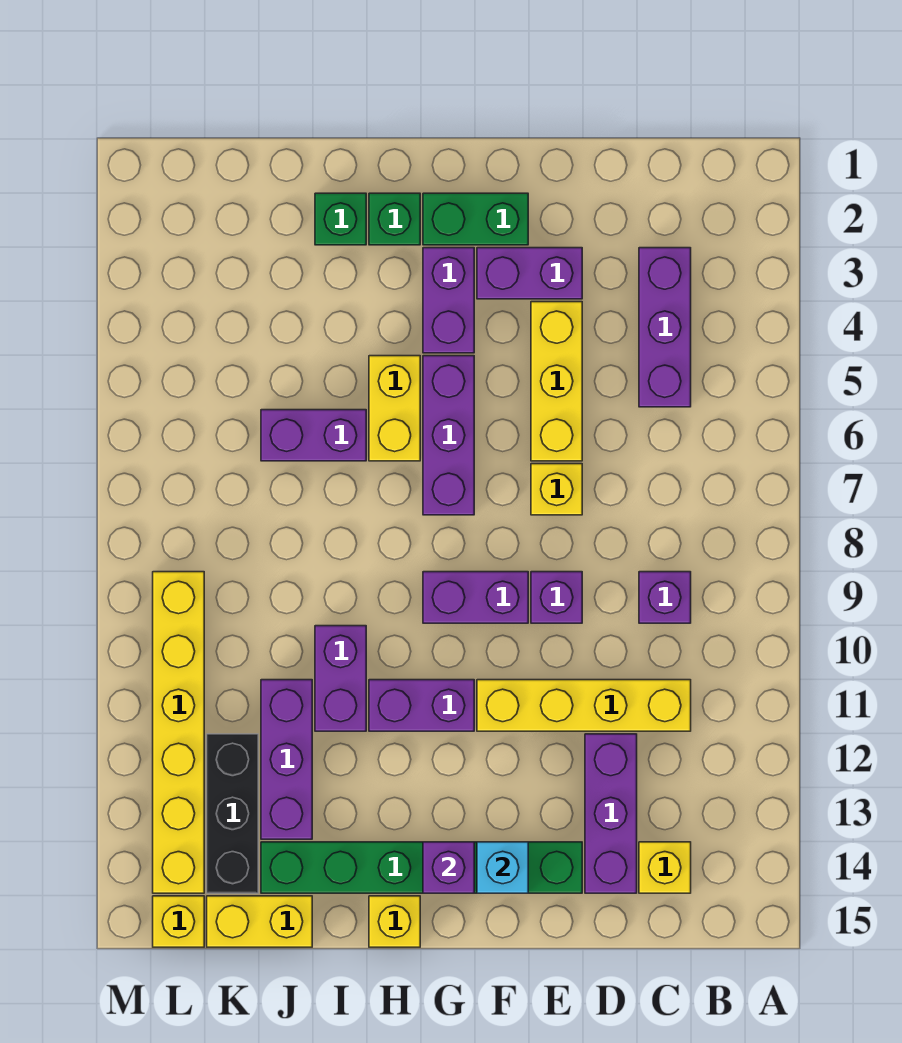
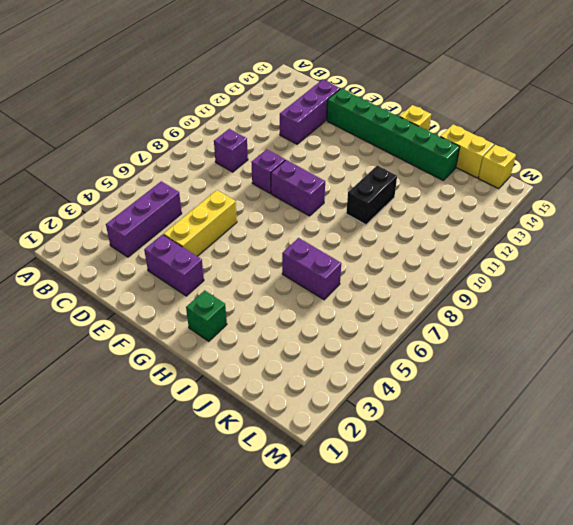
black brick I10:I11 level 1 -> purple brick I10:I11 level 1
none -> yellow brick C11:F11 level 1
none -> yellow brick C14 level 1
none -> yellow brick E7 level 1

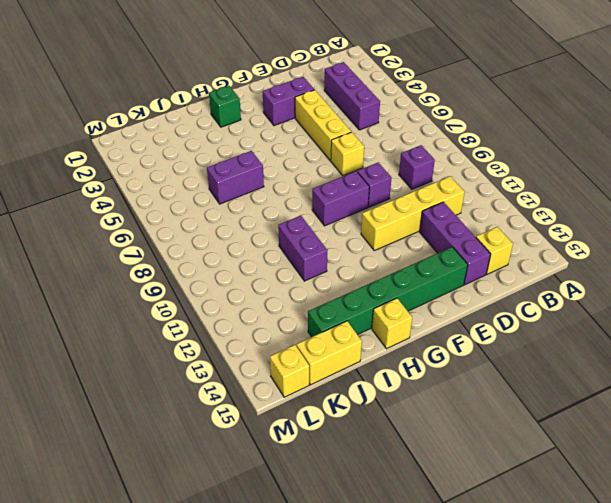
none -> green brick F2:G2 level 1
none -> purple brick G3:G4 level 1
none -> purple brick G5:G7 level 1

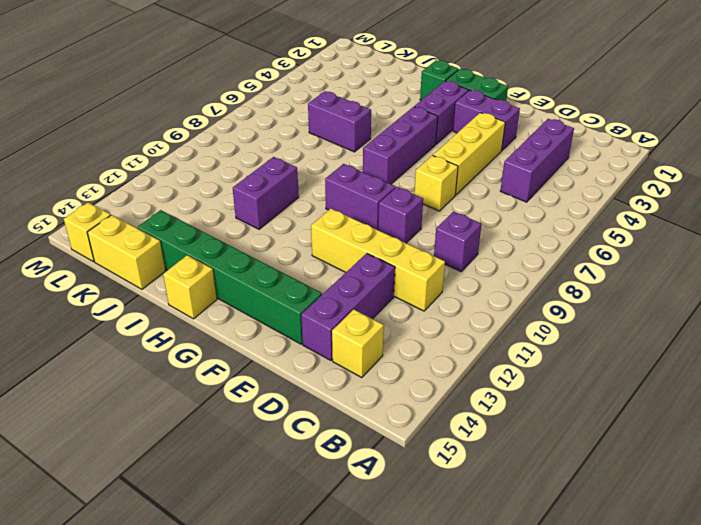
none -> purple brick G11:H11 level 1
none -> yellow brick H5:H6 level 1
none -> green brick I2 level 1

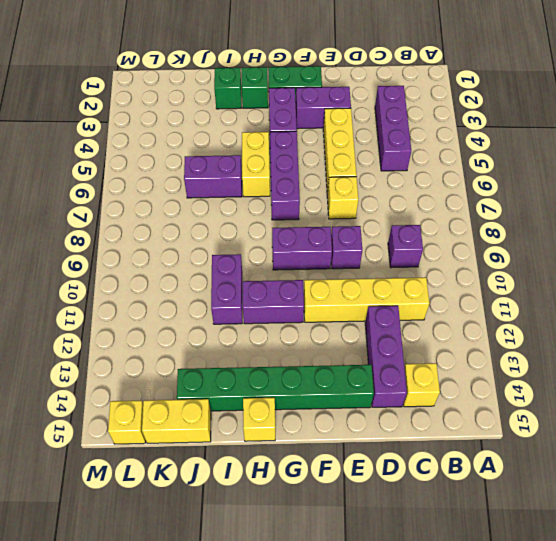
none -> purple brick J11:J13 level 1
none -> black brick K12:K14 level 1
none -> yellow brick L9:L14 level 1

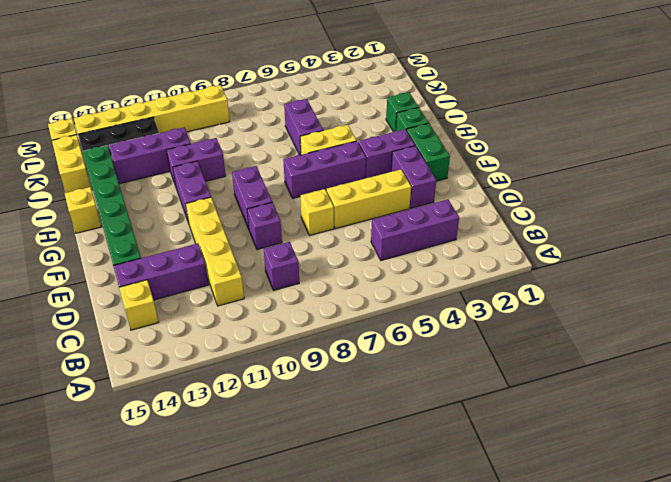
none -> cyan brick F14 level 2
none -> purple brick G14 level 2

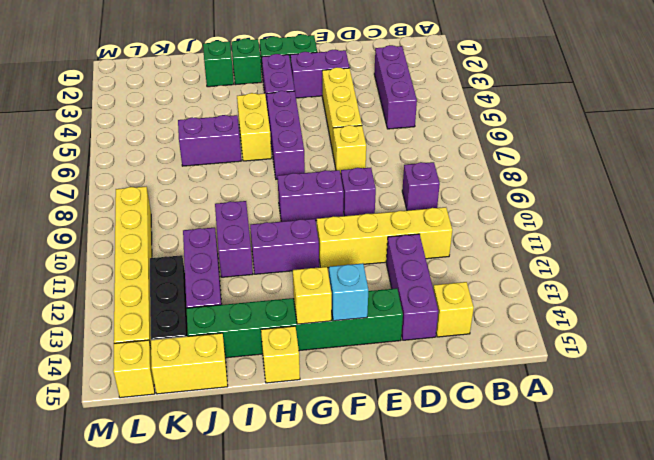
yellow brick G14 level 2 -> purple brick G14 level 2

